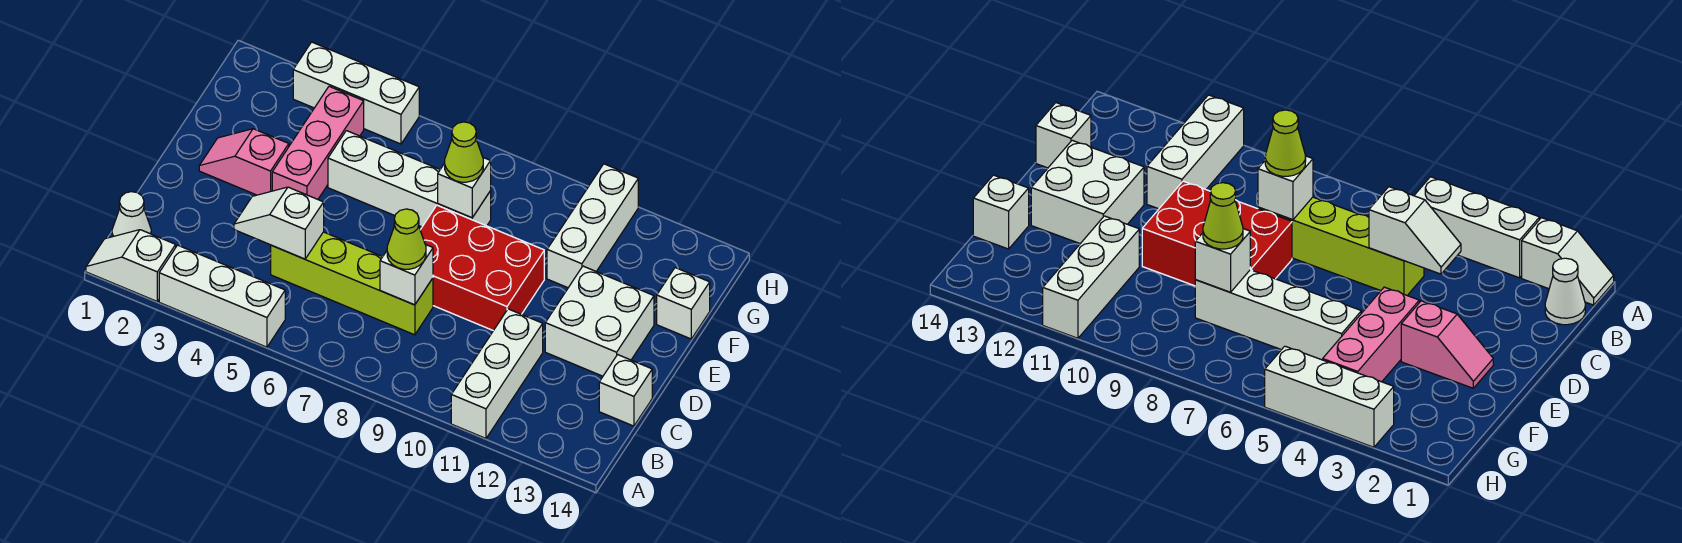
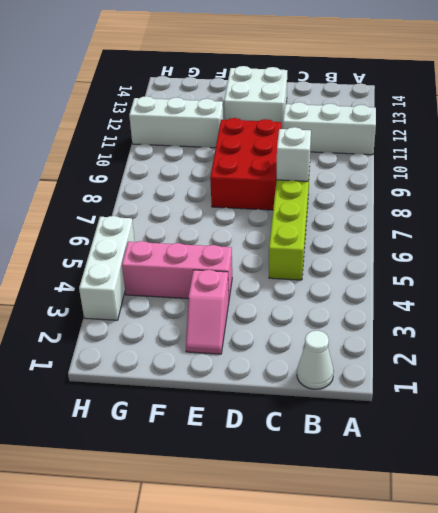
none -> white slope A1:A2 level 1 top 2
none -> white brick A3:A5 level 1
none -> white brick C14 level 1

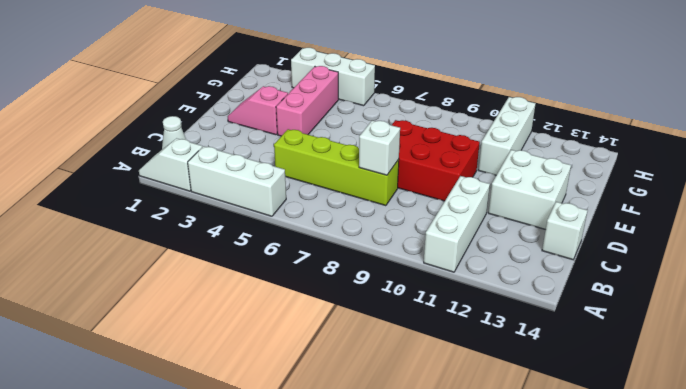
none -> white brick F5:F8 level 1
none -> white brick F14 level 1
none -> white slope C4:C5 level 2 top 5

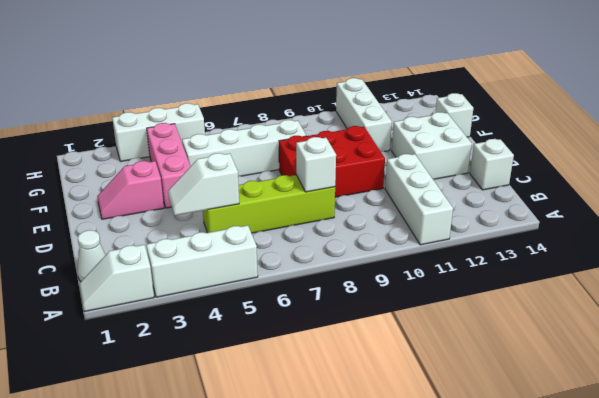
none -> white brick F8 level 2
none -> lime cone C8 level 3
none -> lime cone F8 level 3

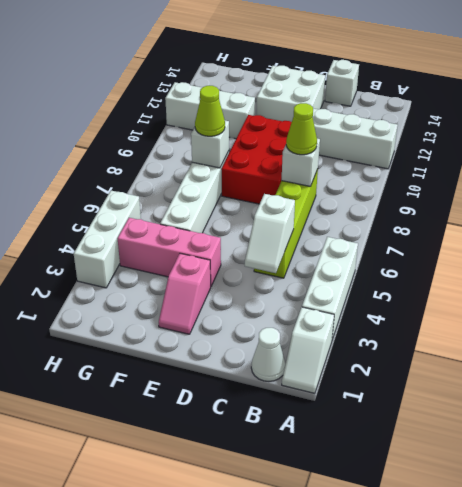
none -> white brick F14 level 1

